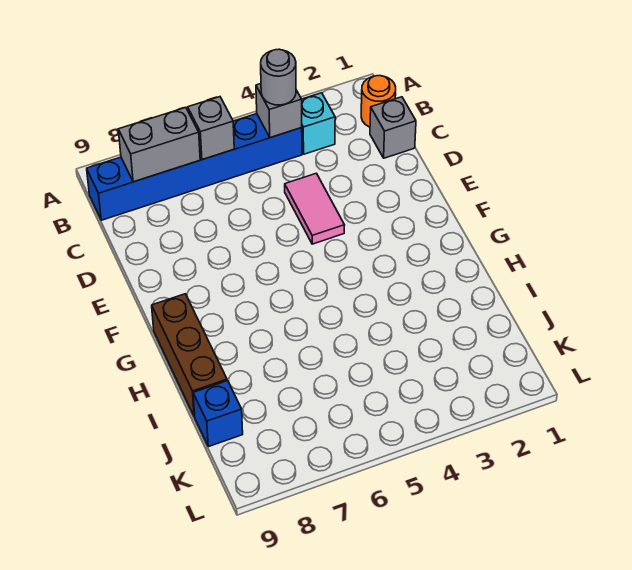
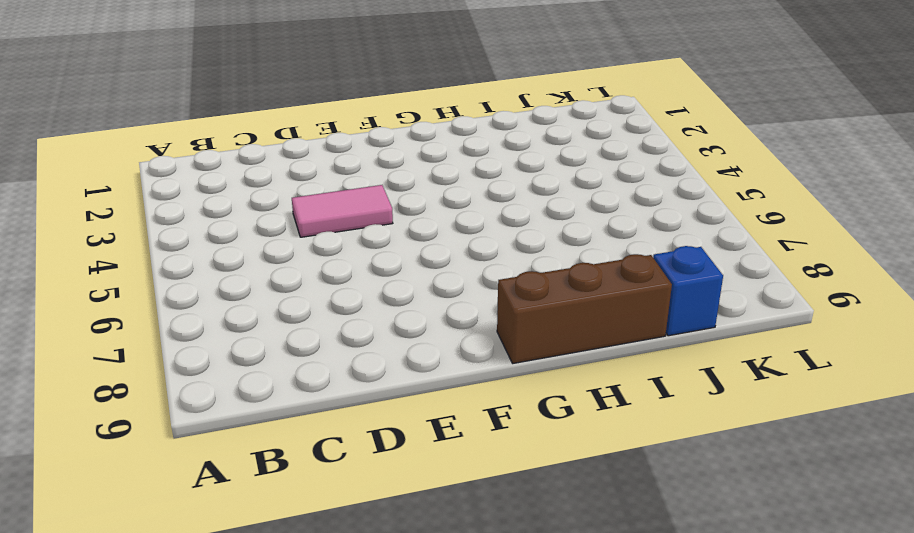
none -> orange round brick B1 level 1
none -> cyan brick B3 level 1

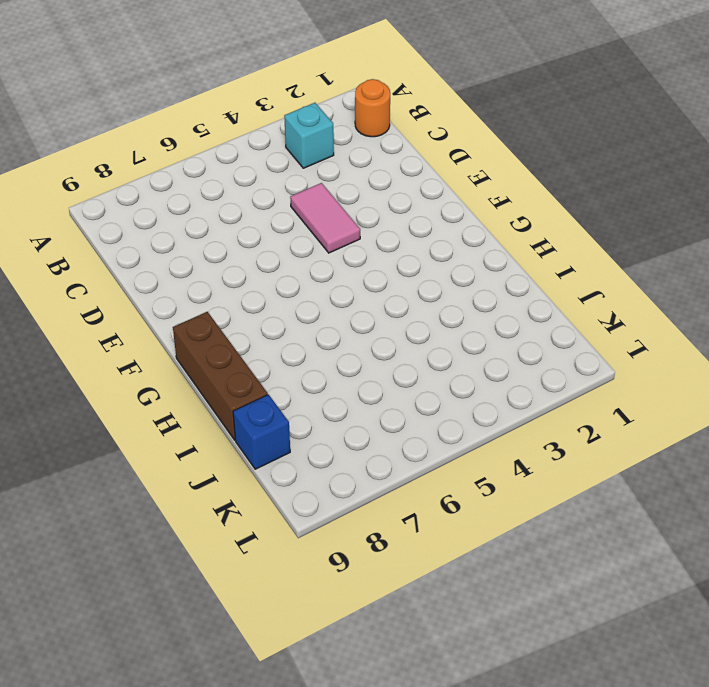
none -> blue brick B4:B9 level 1
none -> grey brick C1 level 1

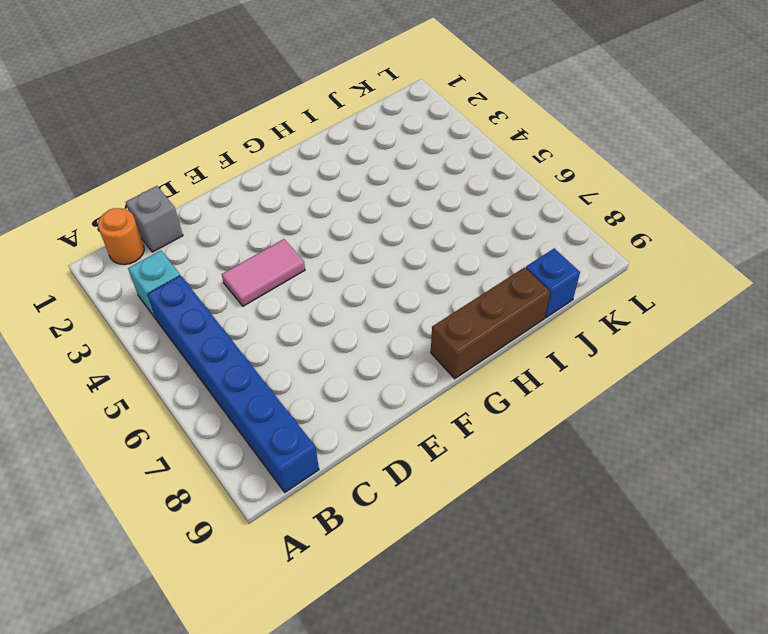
none -> grey brick B4 level 2
none -> grey brick B6 level 2

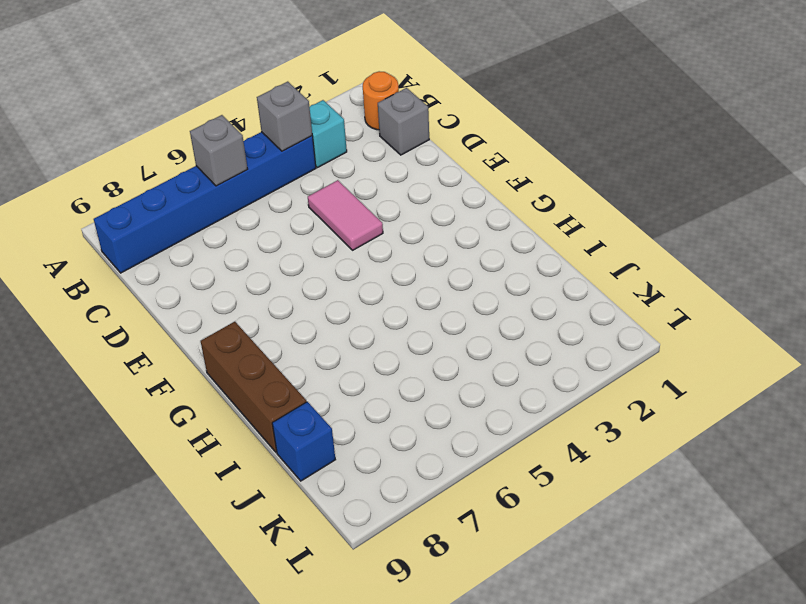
none -> grey brick B7:B8 level 2
none -> grey round brick B4 level 3

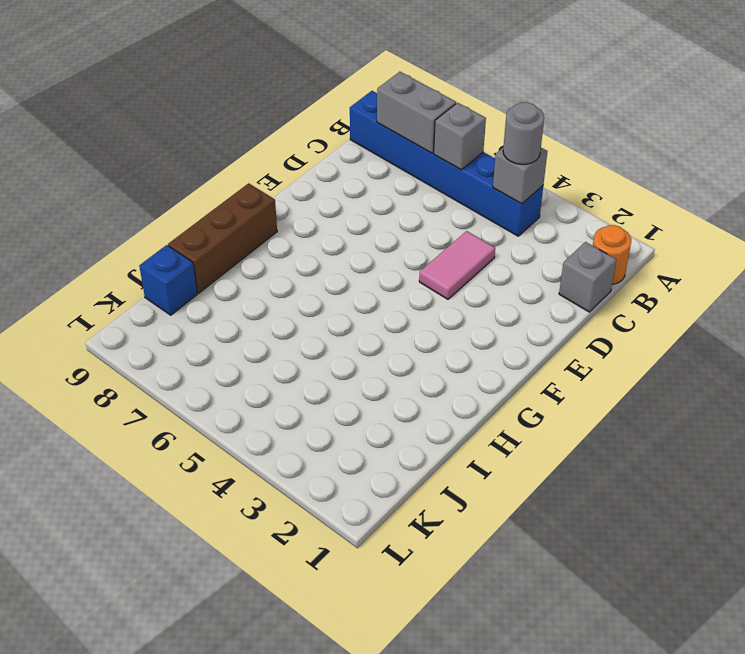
none -> cyan brick B3 level 1

